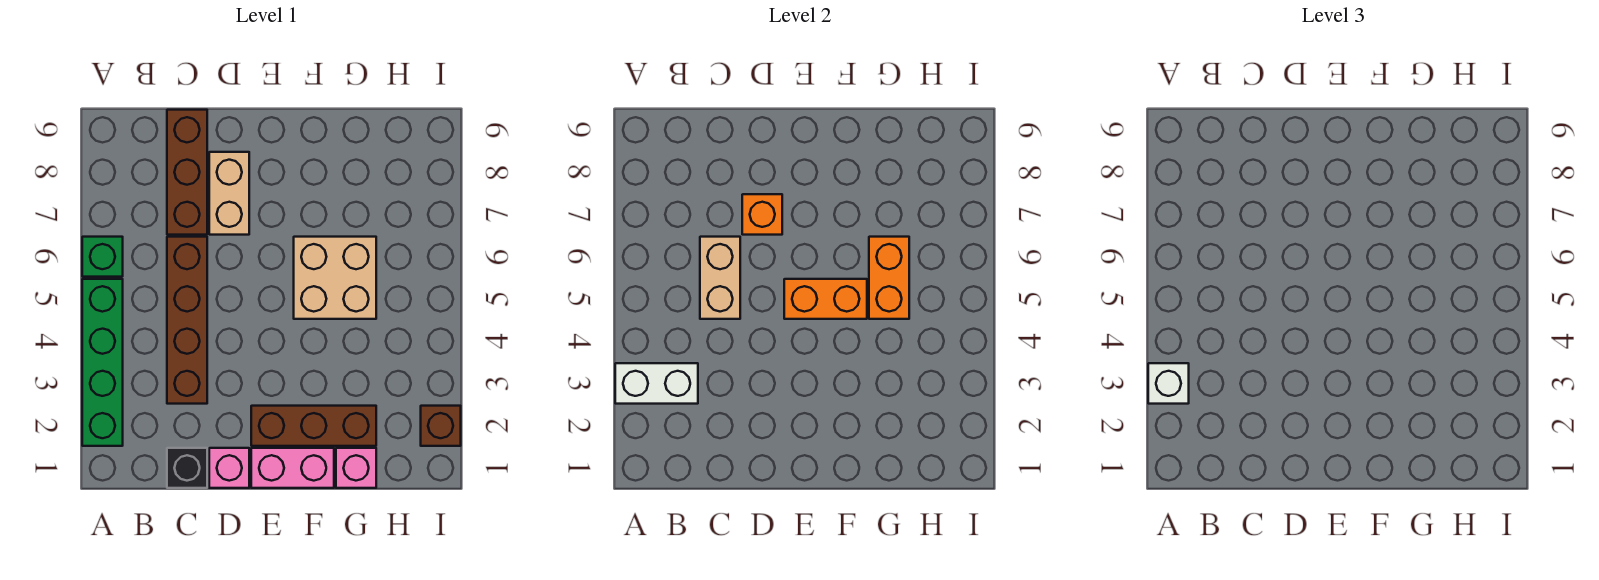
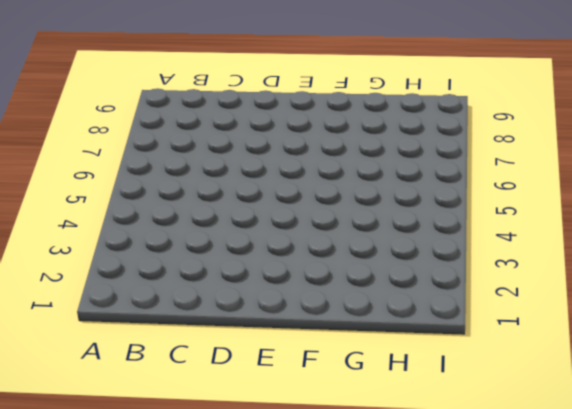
none -> green brick A2:A5 level 1
none -> green brick A6 level 1
none -> black brick C1 level 1

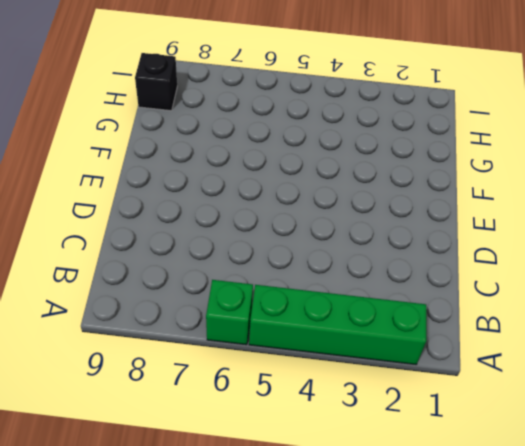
black brick H9 level 1 -> black brick C1 level 1
none -> brown brick C3:C6 level 1
none -> brown brick C7:C9 level 1
none -> pink brick D1 level 1

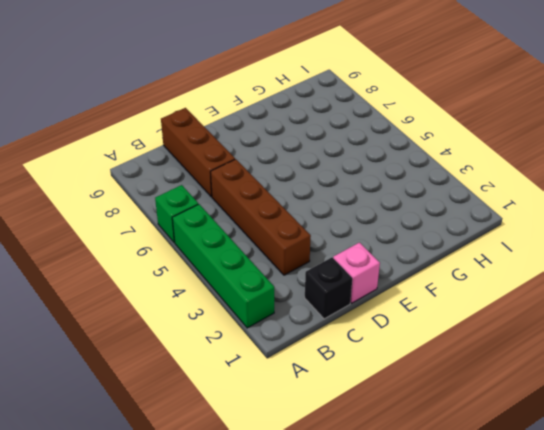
none -> tan brick D7:D8 level 1
none -> pink brick E1:F1 level 1
none -> brown brick E2:G2 level 1

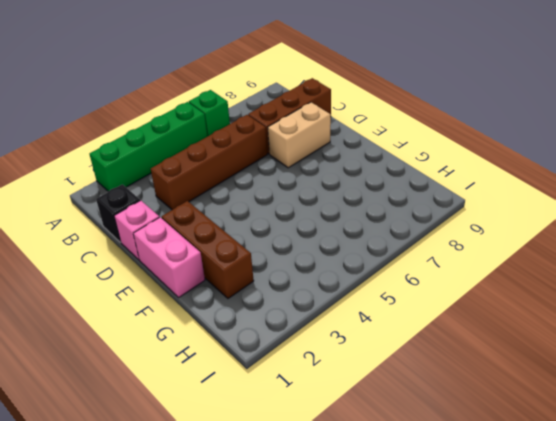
none -> tan brick F5:G6 level 1
none -> pink brick G1 level 1
none -> brown brick I2 level 1

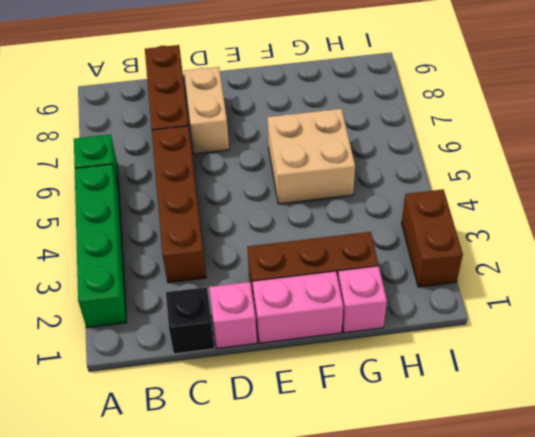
brown brick I2:I3 level 1 -> brown brick I2 level 1
none -> white brick A3:B3 level 2
none -> tan brick C5:C6 level 2
none -> orange brick D7 level 2

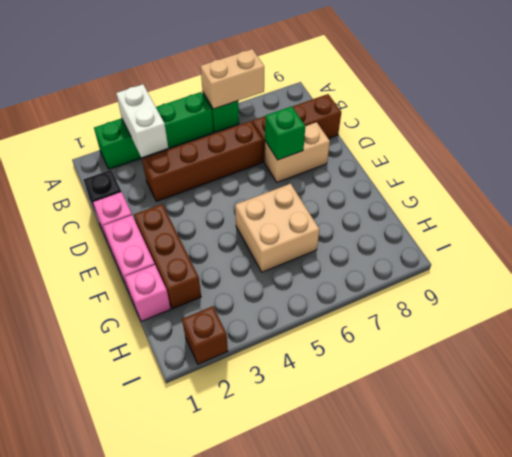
tan brick A6:A7 level 2 -> tan brick C5:C6 level 2
green brick D7 level 2 -> orange brick D7 level 2
none -> orange brick E5:F5 level 2
none -> orange brick G5:G6 level 2
none -> white brick A3 level 3

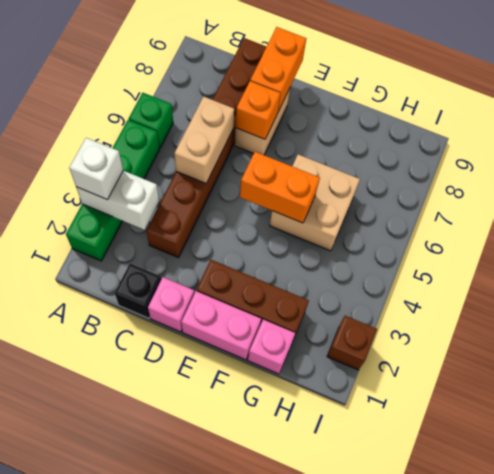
orange brick D8:D9 level 2 -> orange brick G5:G6 level 2

